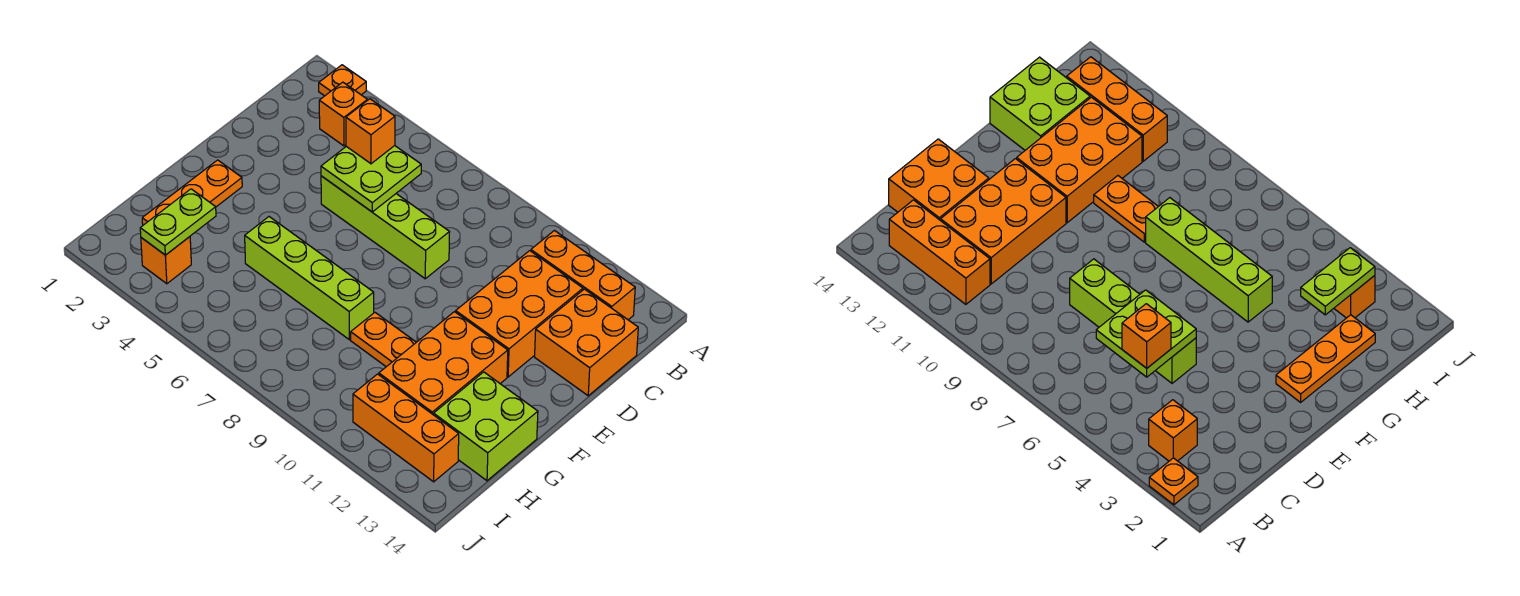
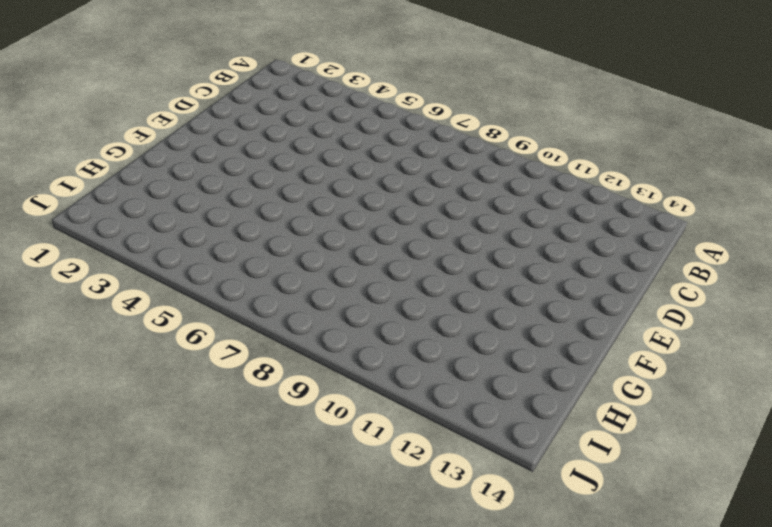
none -> orange plate A2 level 1
none -> orange brick B3 level 1
none -> orange brick B11:B13 level 1

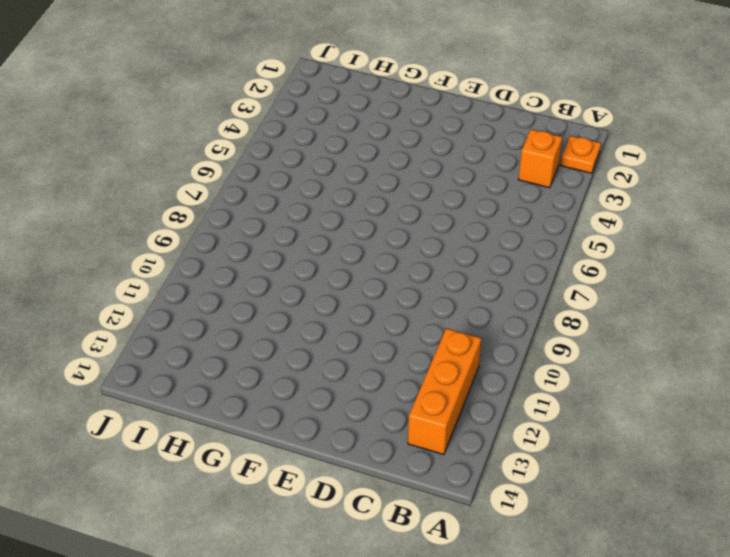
none -> orange brick C11:E12 level 1
none -> orange brick C13:D14 level 1
none -> lime brick D5:D8 level 1

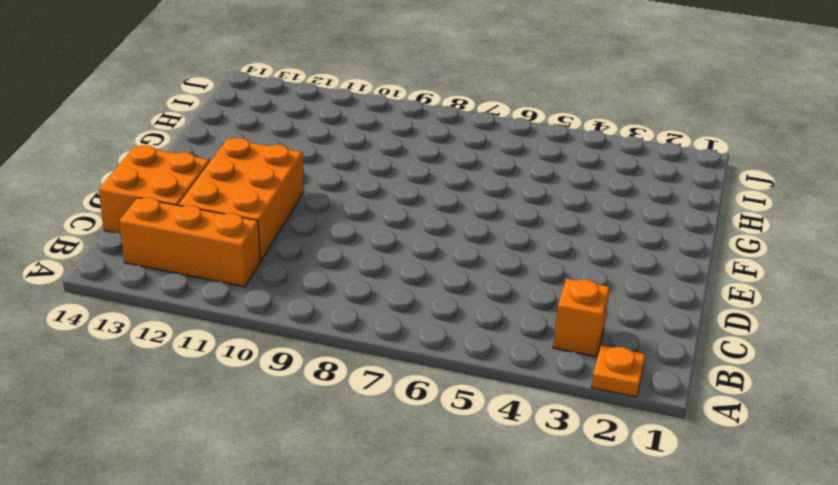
none -> lime brick D5:D8 level 1
none -> orange plate F2:H2 level 1
none -> orange brick F11:H12 level 1

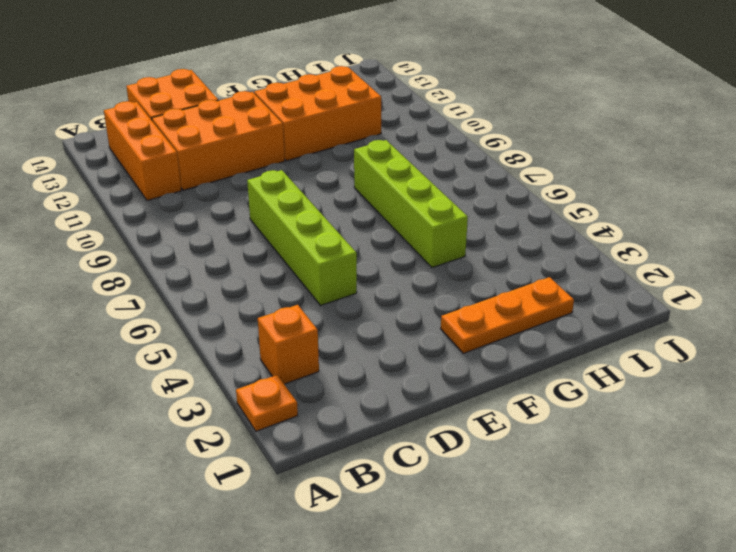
none -> orange plate G9:G10 level 1
none -> lime brick G13:H14 level 1
none -> orange brick I3 level 1

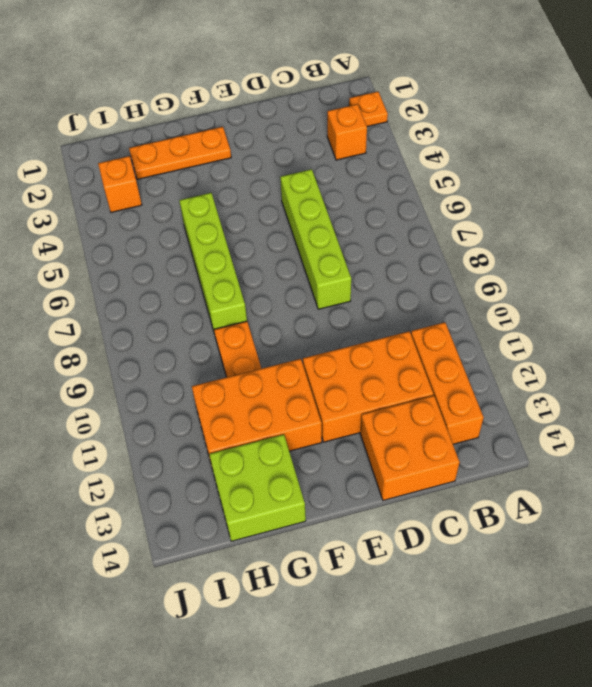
none -> orange brick I11:I13 level 1
none -> lime plate C5:D6 level 2
none -> lime plate H3:I3 level 2

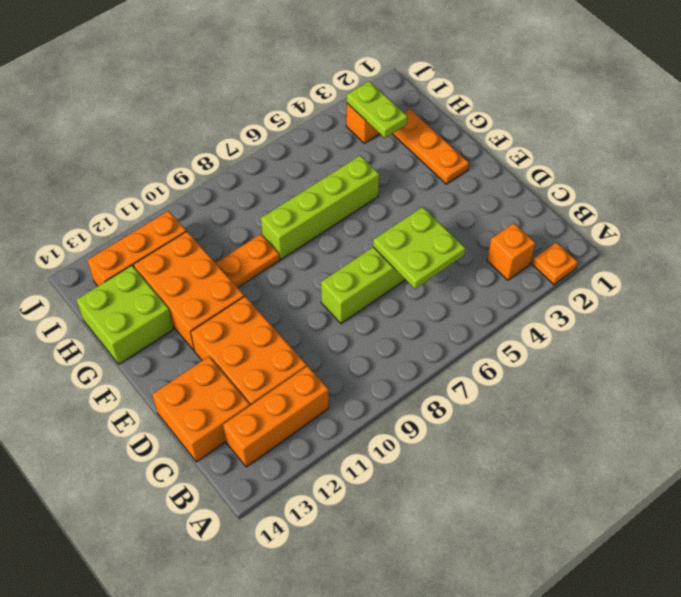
none -> orange brick C5 level 3

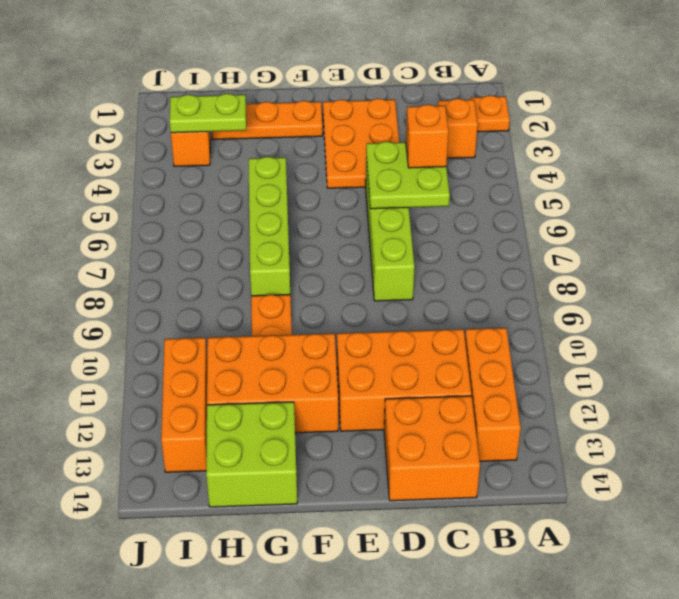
orange plate D2:E4 level 1 -> none

